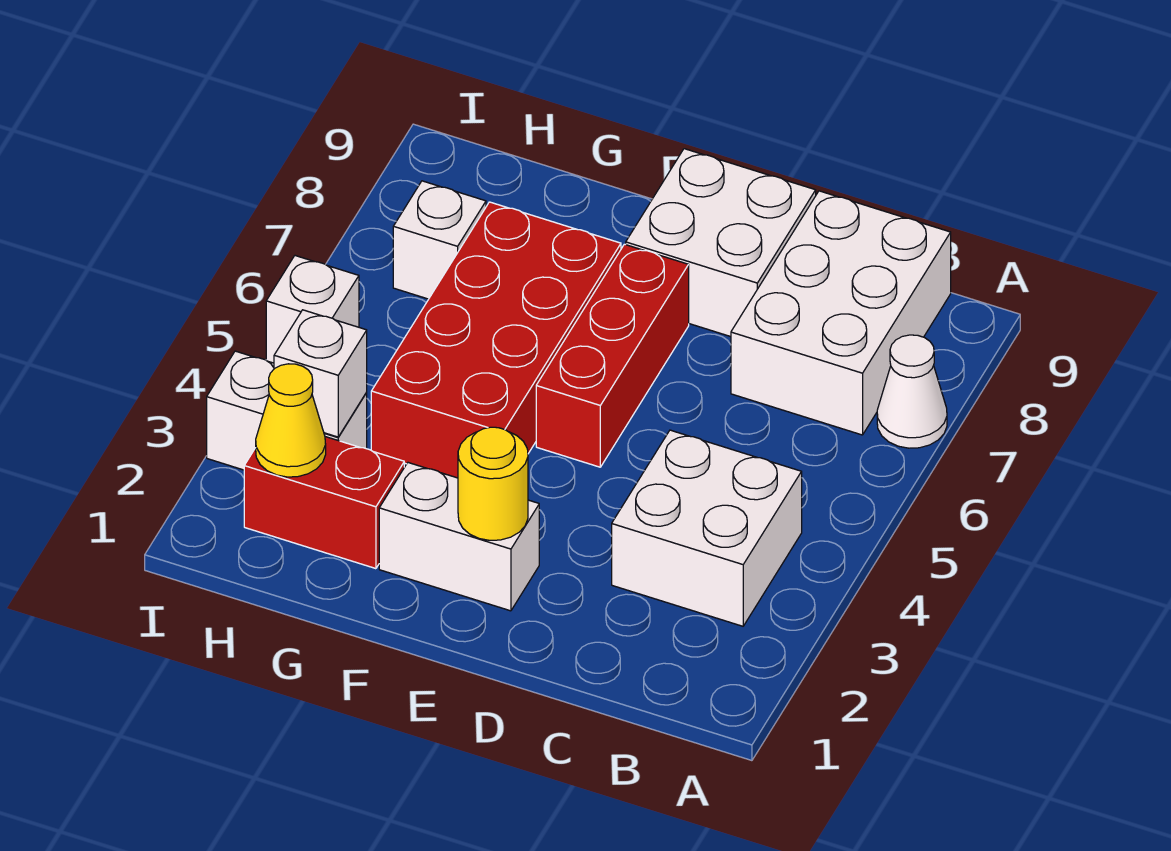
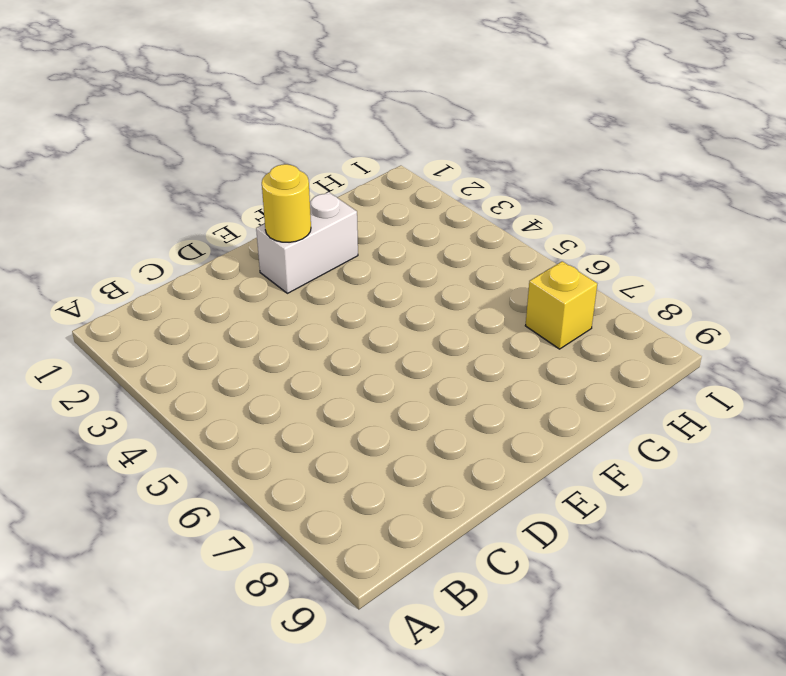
yellow brick H7 level 1 -> white brick H7 level 1
none -> white cone A7 level 1
none -> white brick B3:C4 level 1
none -> white brick B7:C9 level 1

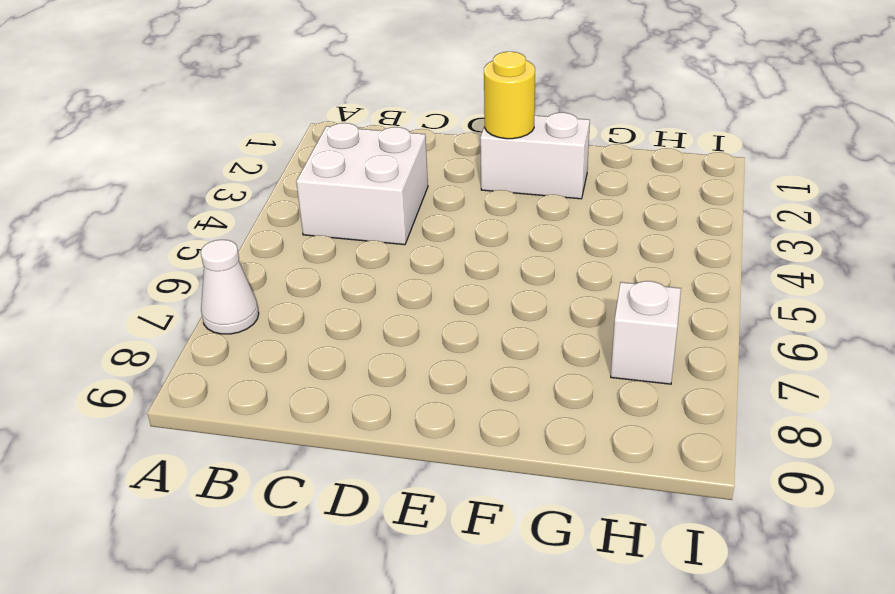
none -> white brick B7:C9 level 1
none -> white brick D8:E9 level 1
none -> red brick E5:E7 level 1

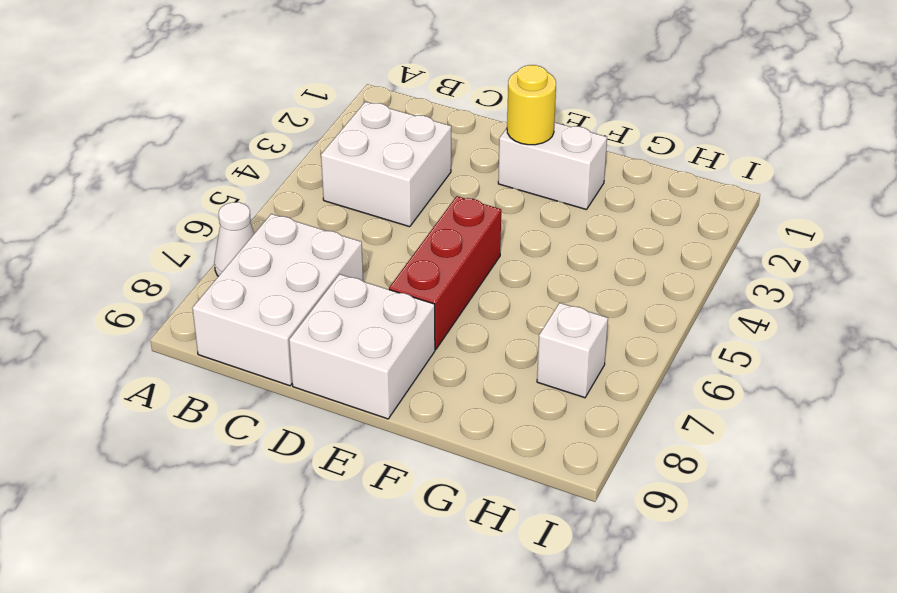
none -> red brick F4:G7 level 1
none -> red brick G2:H2 level 1
none -> white brick H3:I3 level 1

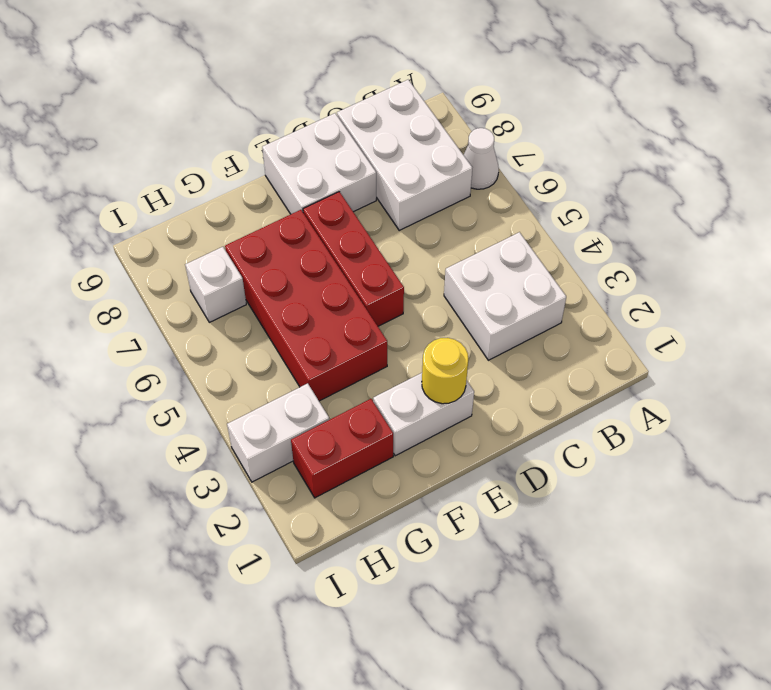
none -> white brick I5 level 1
none -> yellow cone H2 level 2
none -> white brick H3 level 2

